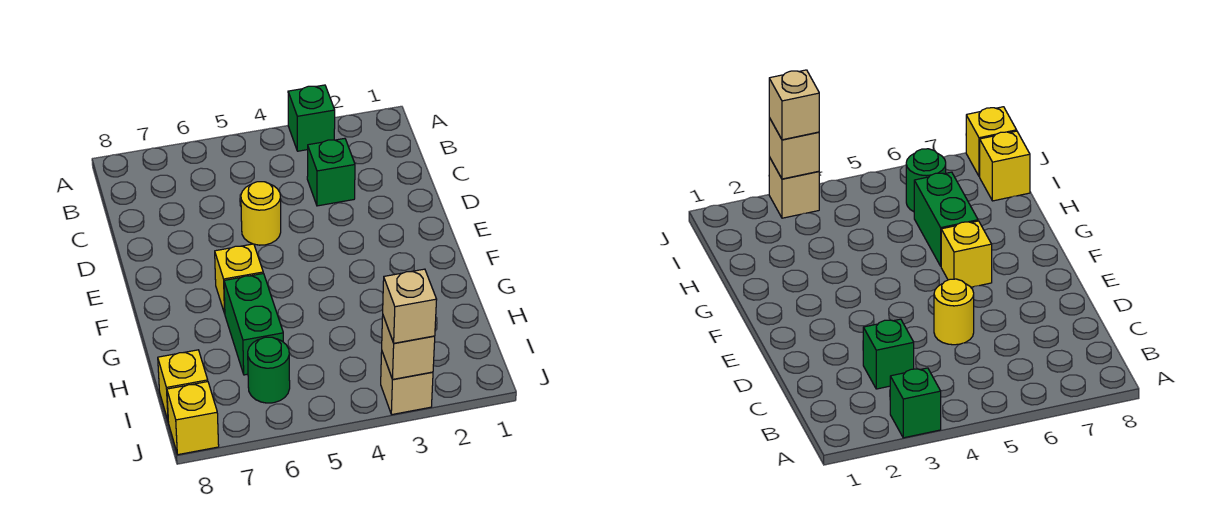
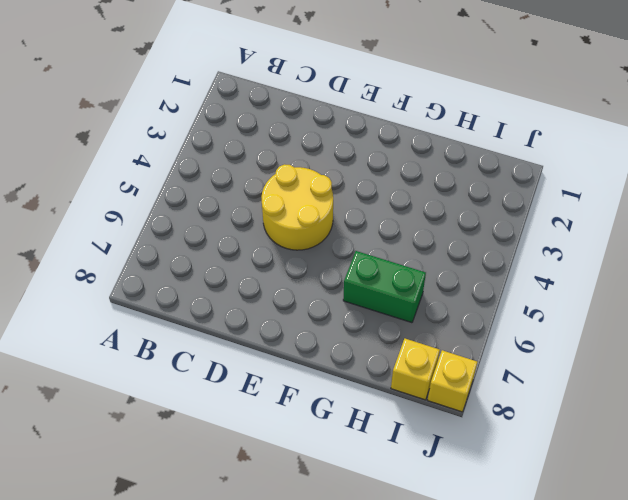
yellow round brick D4:E5 level 1 -> yellow round brick D5 level 1
none -> green brick A3 level 1
none -> green brick C3 level 1

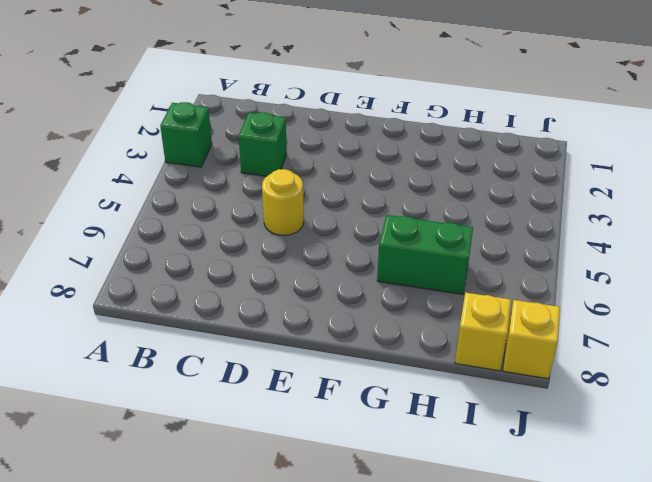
none -> yellow brick F6 level 1
none -> green round brick I6 level 1

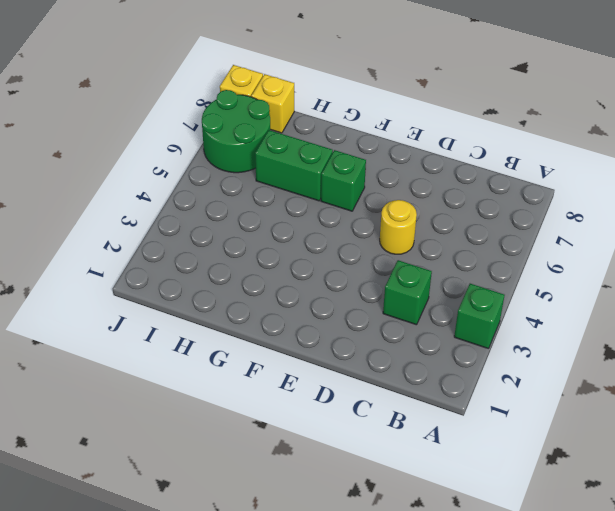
green brick F6 level 1 -> yellow brick F6 level 1
green round brick I6:J7 level 1 -> green round brick I6 level 1
none -> tan brick J3 level 1
none -> tan brick J3 level 2

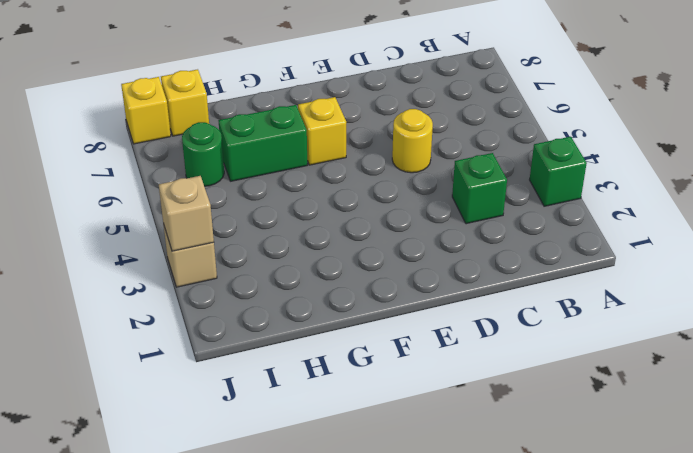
none -> tan brick J3 level 3

